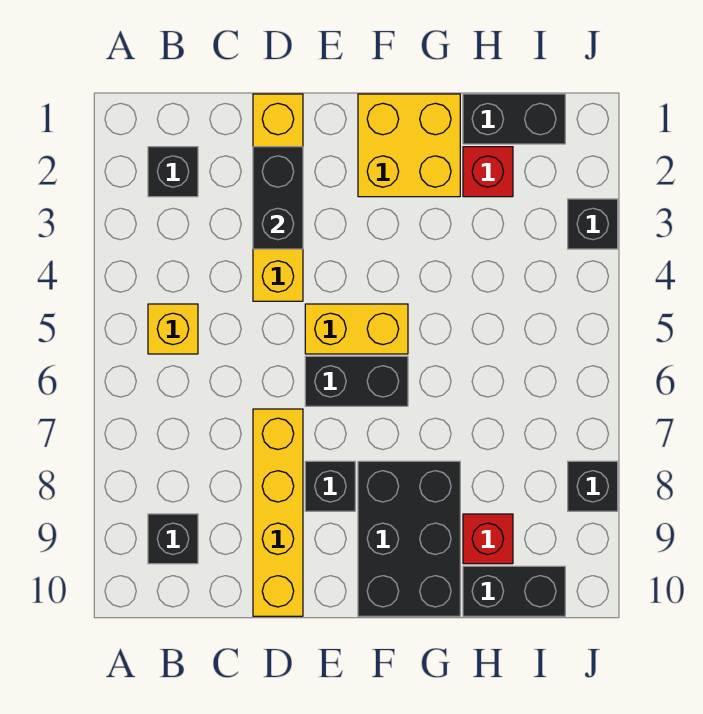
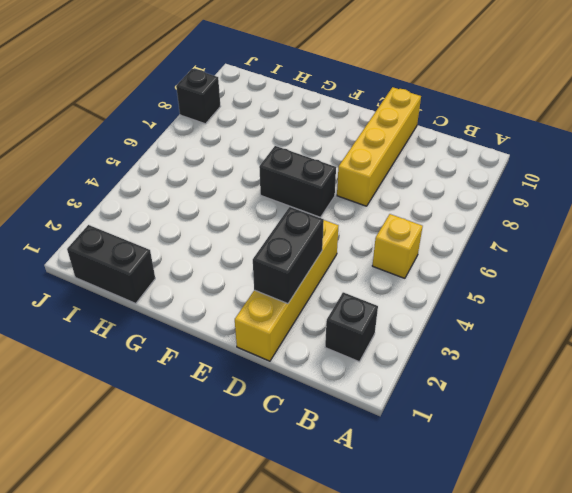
none -> black brick B9 level 1
none -> yellow brick E5:F5 level 1
none -> black brick E8 level 1

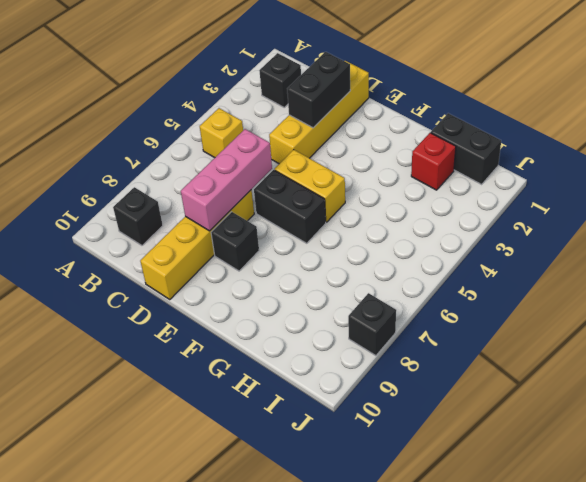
pink brick D6:D8 level 2 -> none
none -> yellow brick F1:G2 level 1
none -> black brick F8:G10 level 1
none -> red brick H9 level 1

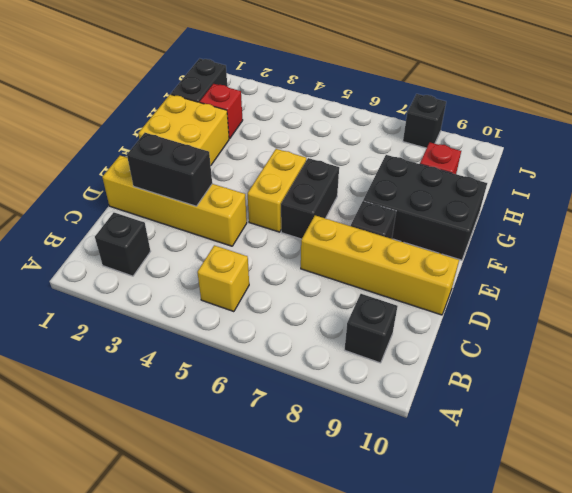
none -> black brick H10:I10 level 1
none -> black brick J3 level 1

